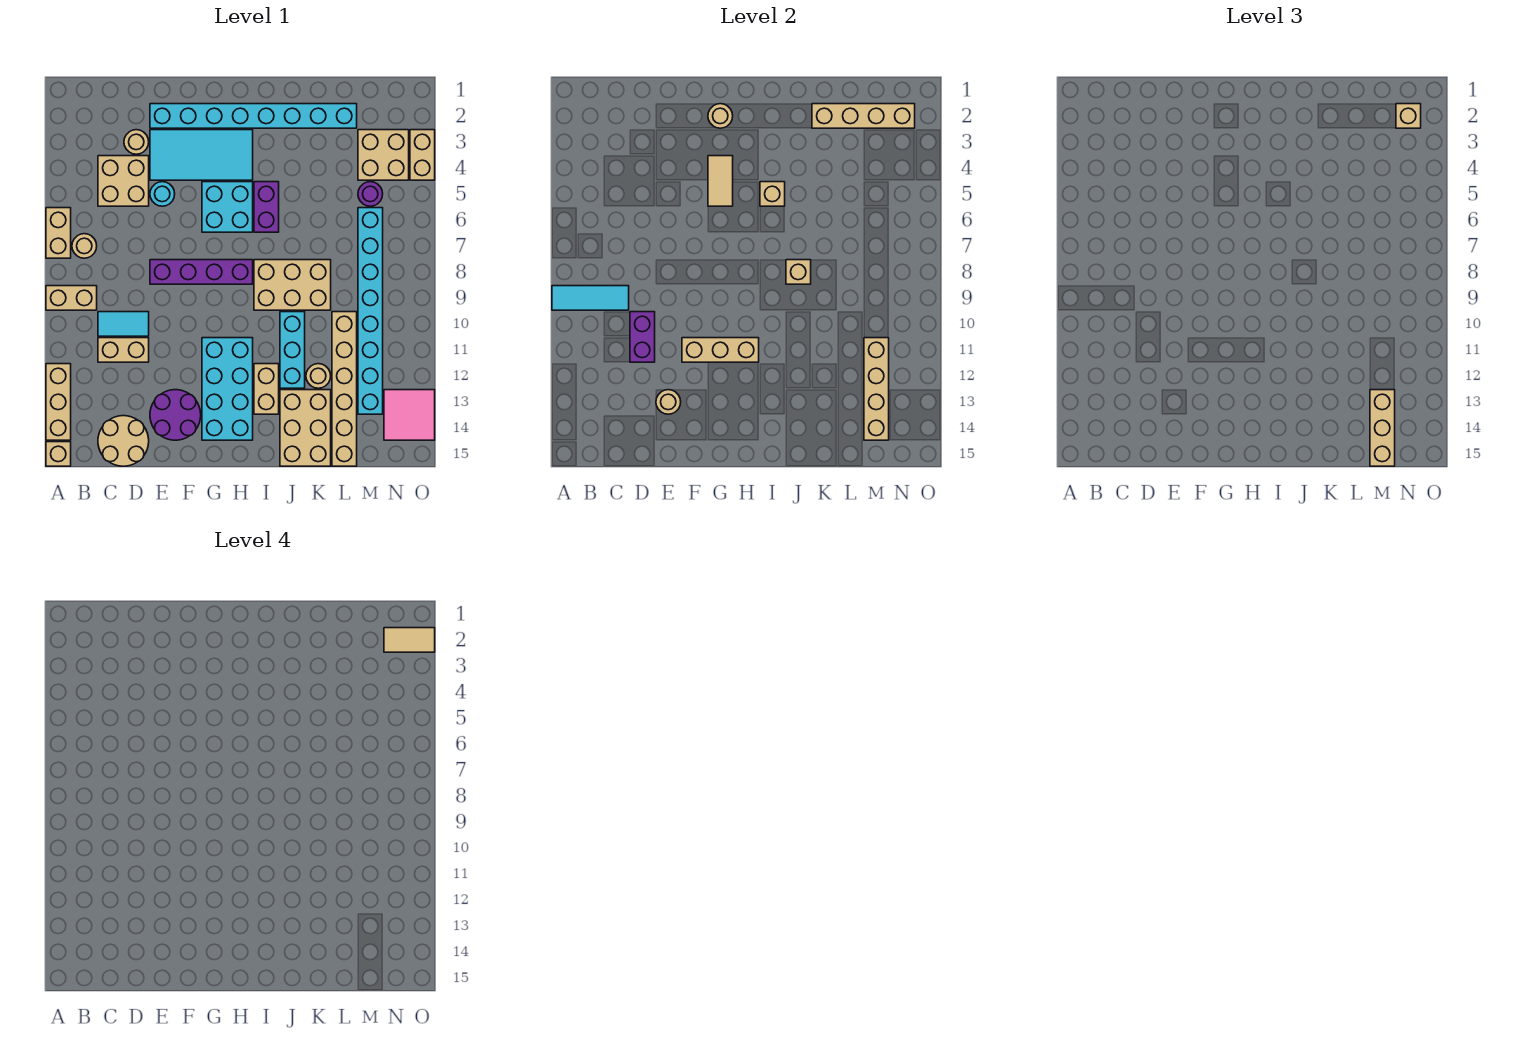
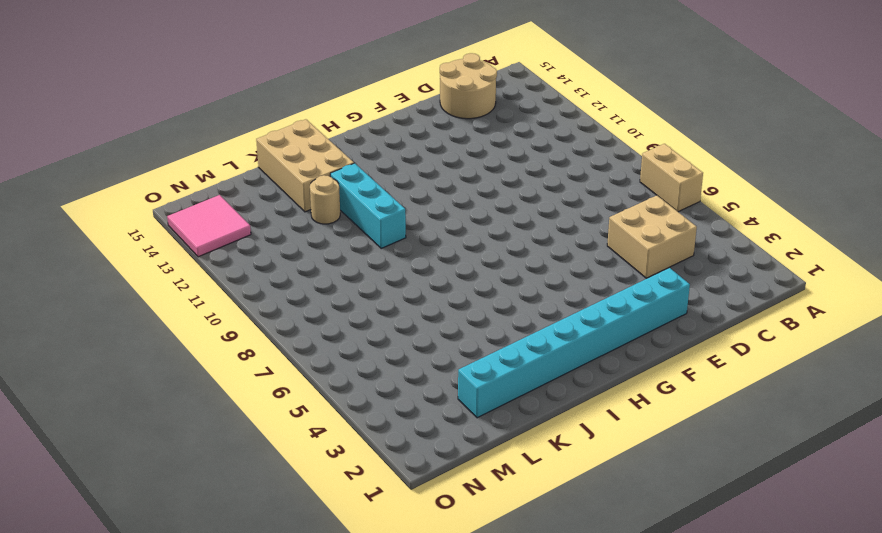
none -> tan brick A9:B9 level 1
none -> tan brick A12:A14 level 1
none -> tan brick A15 level 1
none -> tan round brick B7 level 1

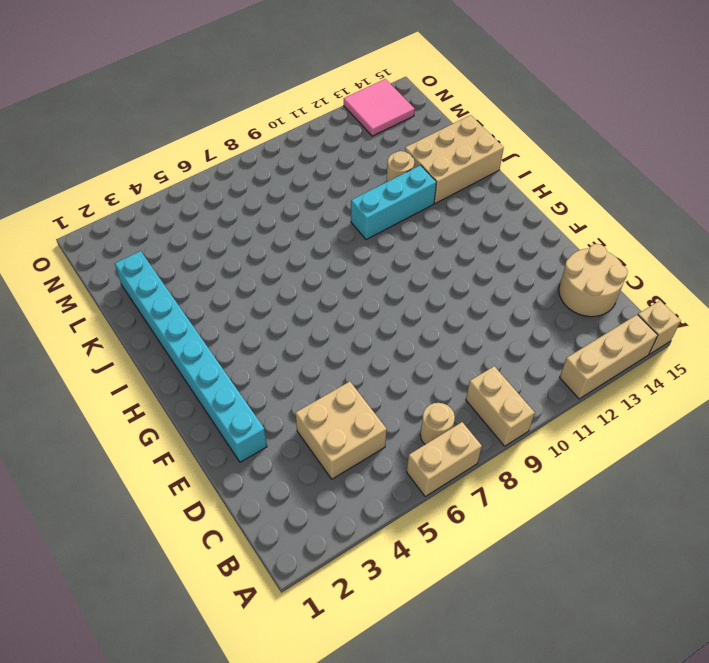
none -> cyan tile C10:D10 level 1
none -> tan brick C11:D11 level 1
none -> tan round brick D3 level 1
none -> cyan tile E3:H4 level 1

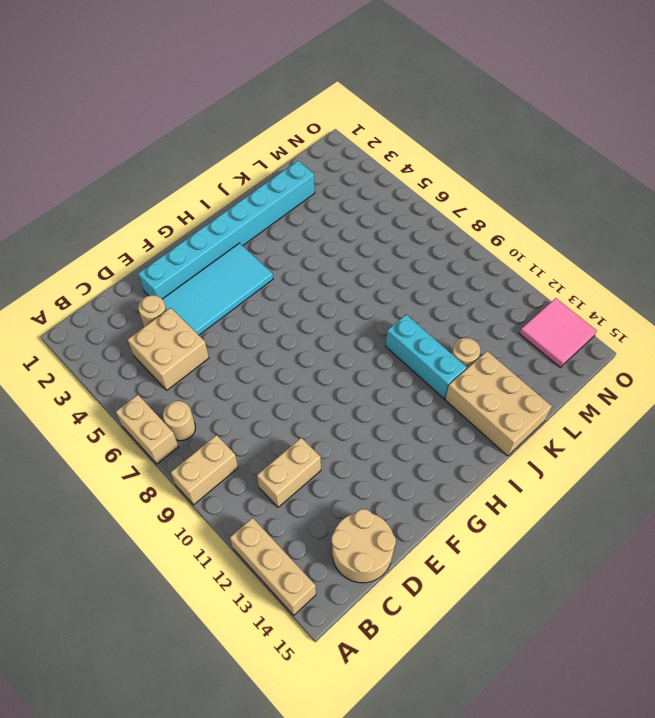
none -> tan brick A15 level 1
none -> cyan tile C10:D10 level 1
none -> cyan round brick E5 level 1
none -> purple brick E8:H8 level 1

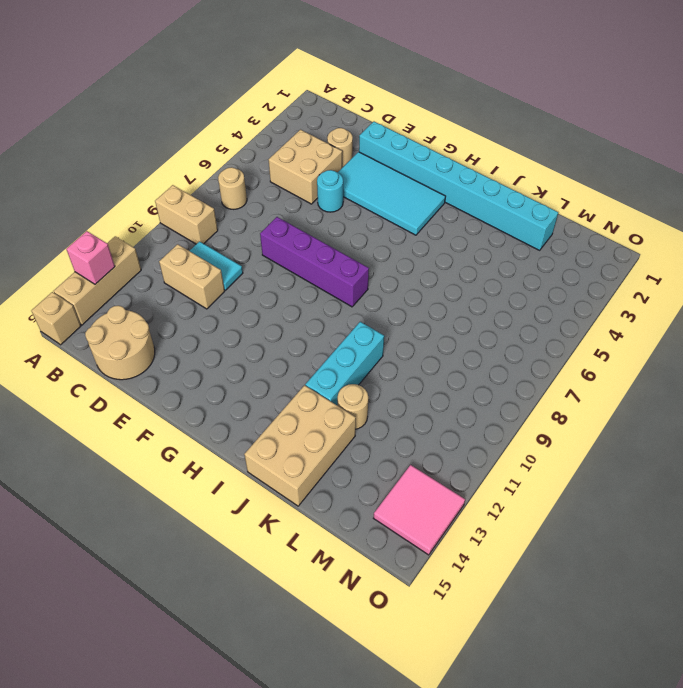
pink brick A13 level 2 -> none
none -> tan brick A6:A7 level 1
none -> purple round brick E13:F14 level 1
none -> cyan brick G5:H6 level 1
none -> cyan brick G11:H14 level 1

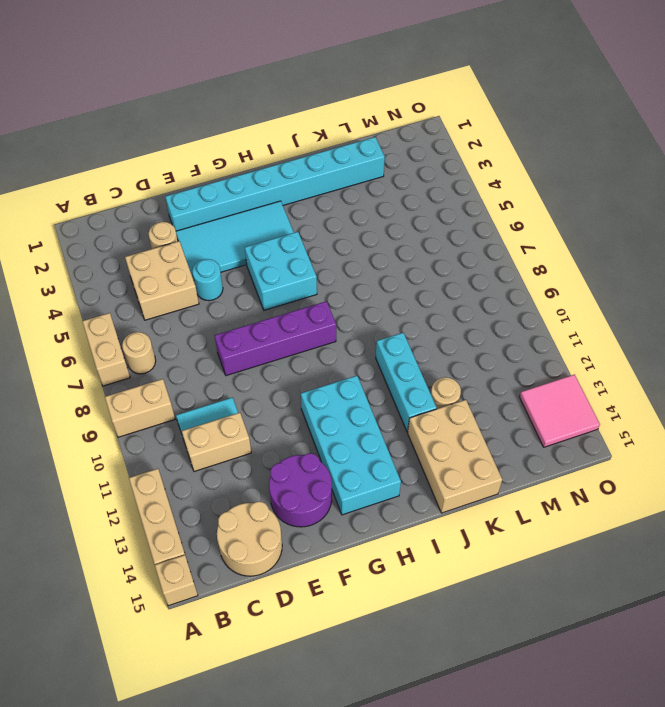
none -> purple brick I5:I6 level 1
none -> tan brick I8:K9 level 1
none -> tan brick I12:I13 level 1
none -> tan brick L10:L15 level 1

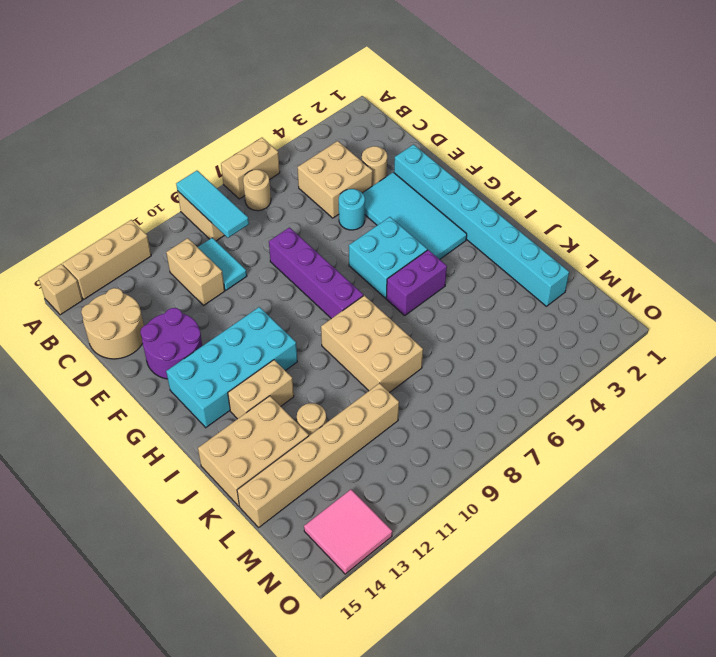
none -> cyan brick J10:J12 level 1
none -> tan brick M3:N4 level 1
none -> purple round brick M5 level 1
none -> cyan brick M6:M13 level 1

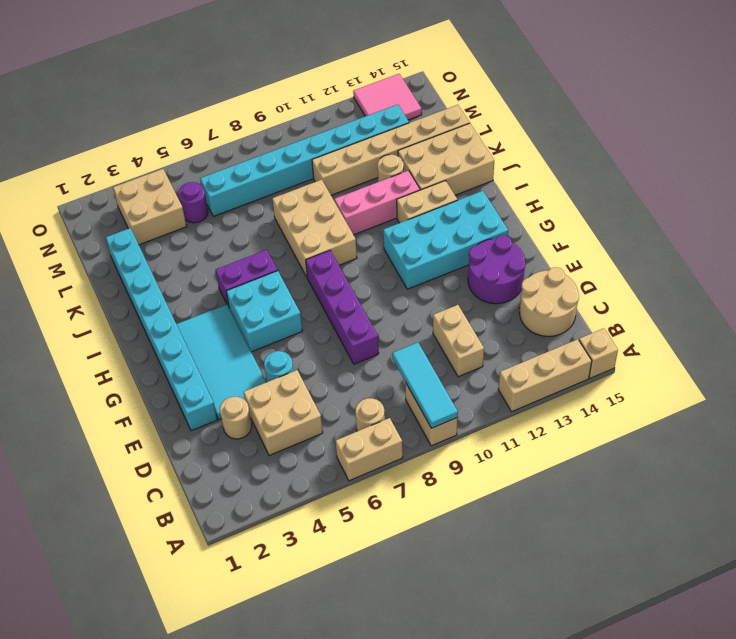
pink brick J10:J12 level 1 -> cyan brick J10:J12 level 1
none -> cyan tile C10:D10 level 1
none -> tan brick O3:O4 level 1
none -> purple brick D10:D11 level 2
none -> tan round brick E13 level 2

